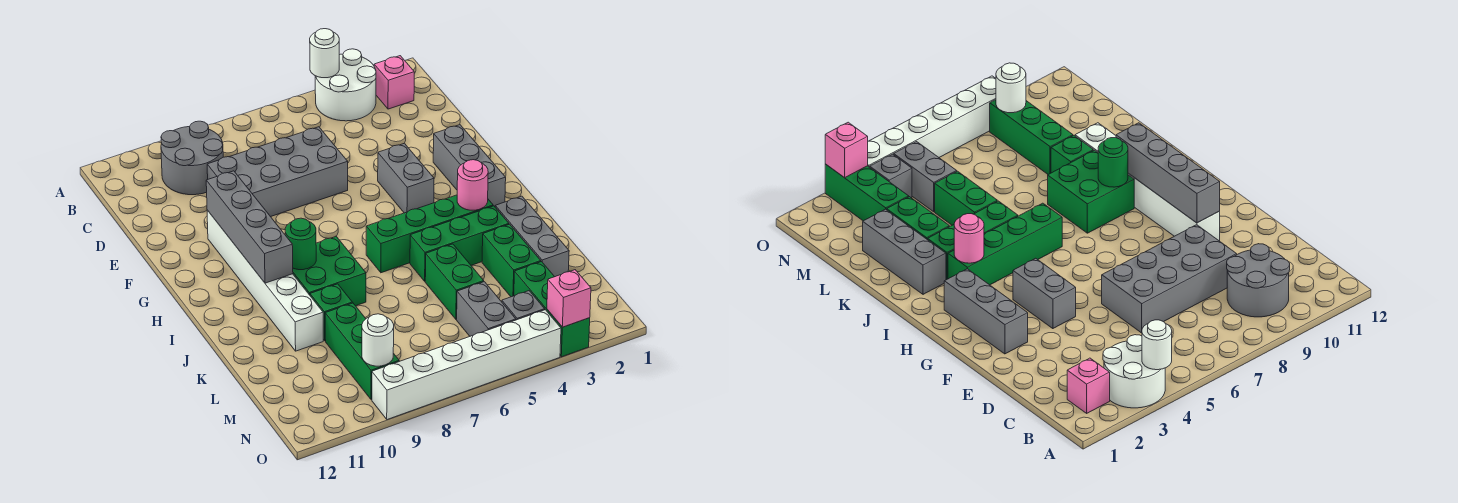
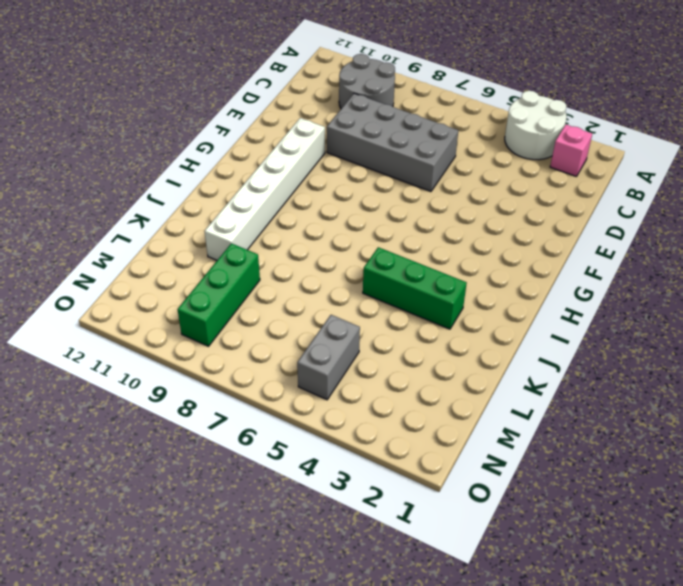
none -> grey brick F2:H2 level 1
none -> grey brick F4:G4 level 1
none -> green brick I3:I6 level 1

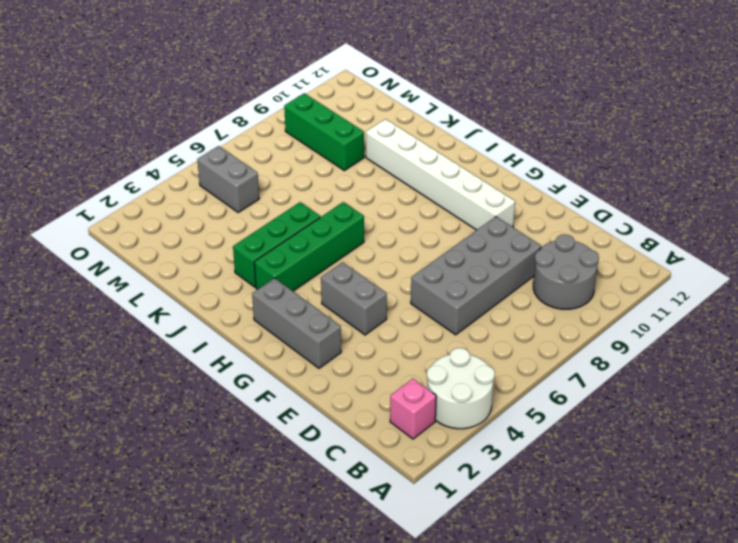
none -> green brick I8:J9 level 1
none -> grey brick J2:L2 level 1
none -> green brick K3:L3 level 1

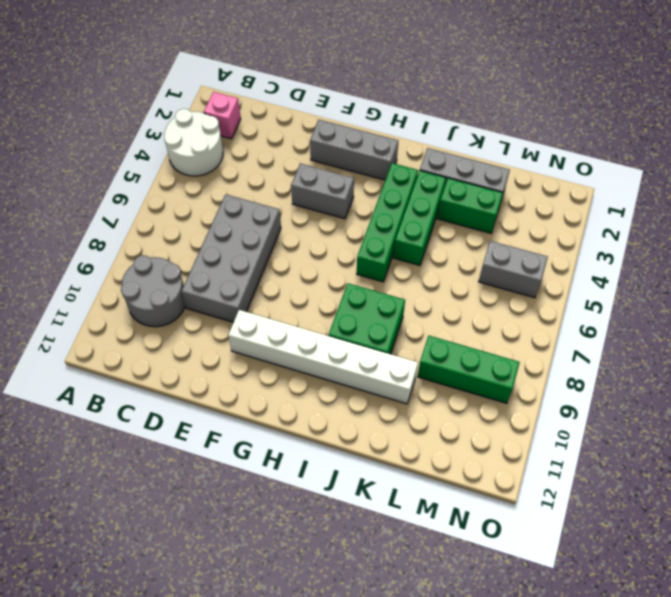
none -> green brick K5:L5 level 1
none -> green brick K9 level 1
none -> green brick M3:O3 level 1

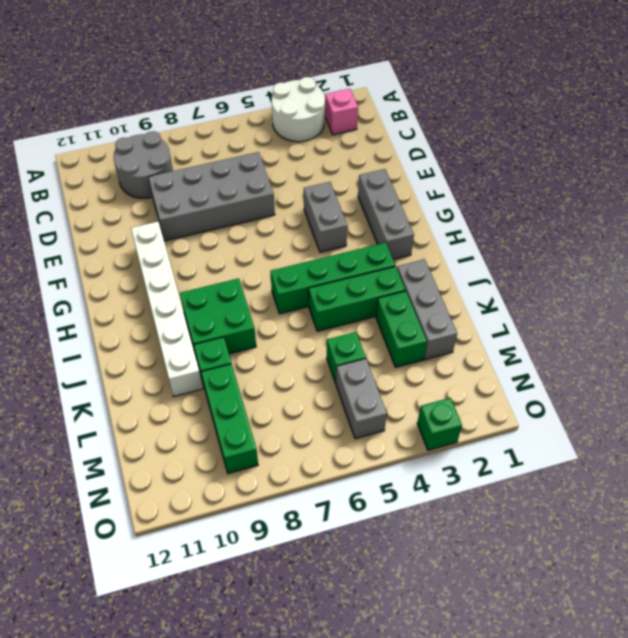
green brick L5 level 1 -> green brick K5:L5 level 1
green brick O3 level 1 -> green brick M3:O3 level 1
none -> grey brick N4 level 1
none -> white brick O4:O9 level 1
none -> white round brick A4 level 2

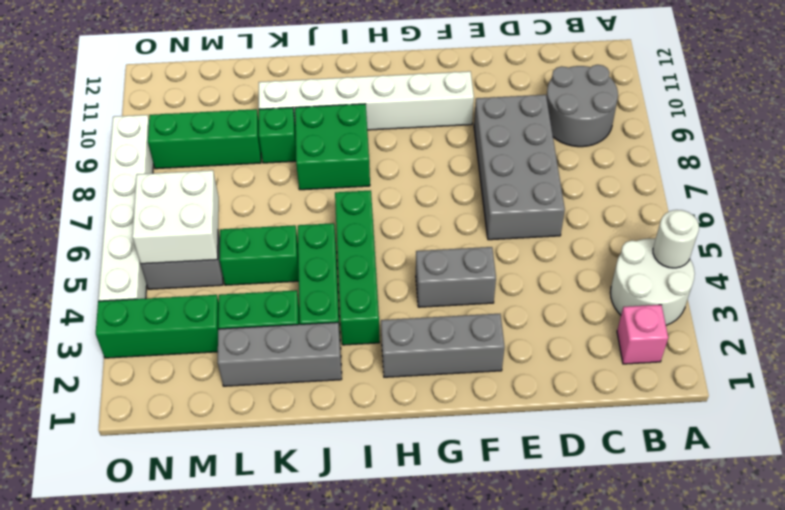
white brick M5:N6 level 2 -> none
none -> grey brick N4 level 1
none -> grey brick F10:I10 level 2
none -> pink round brick I3 level 2

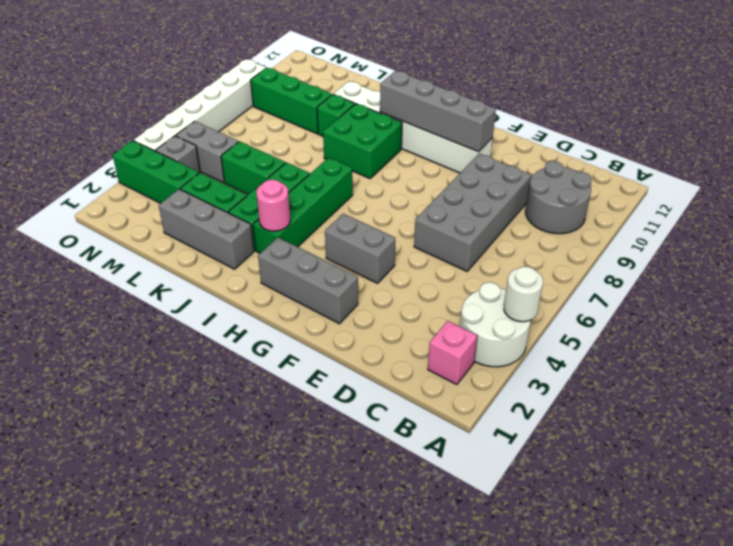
none -> green round brick I9 level 2
none -> white round brick N9 level 2
none -> pink brick O3 level 2

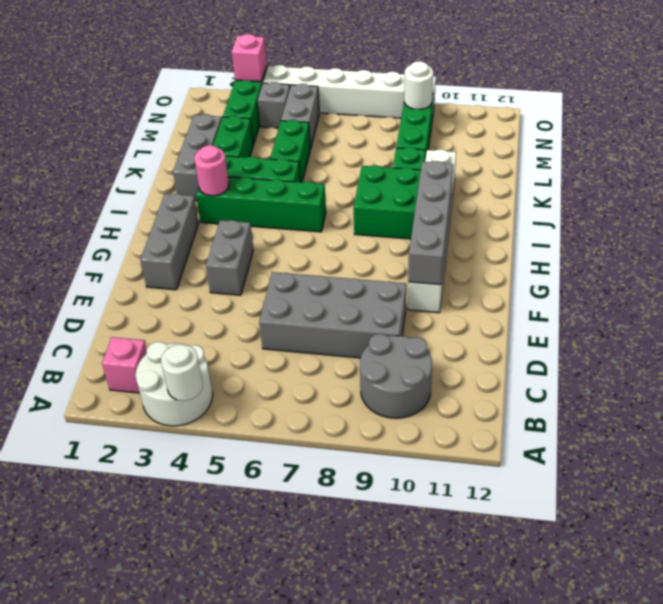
none -> green round brick I9 level 2

